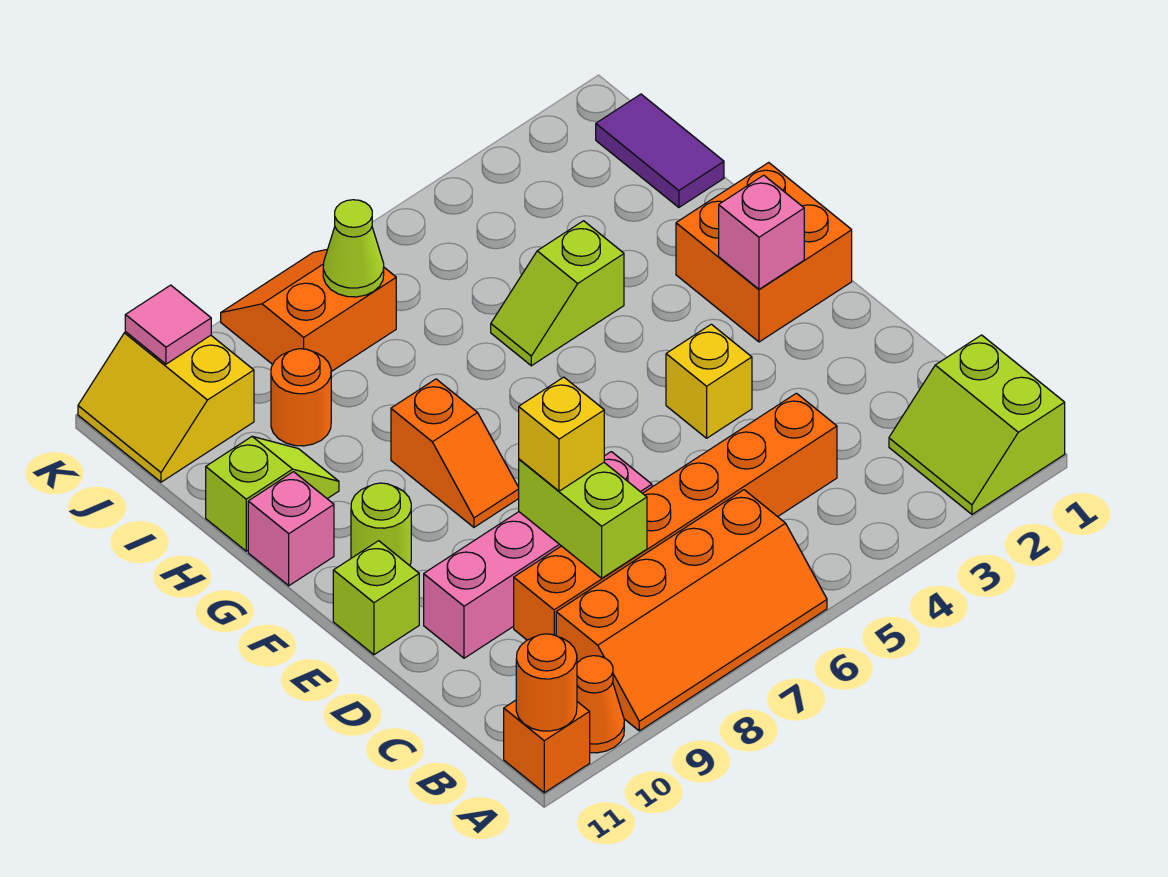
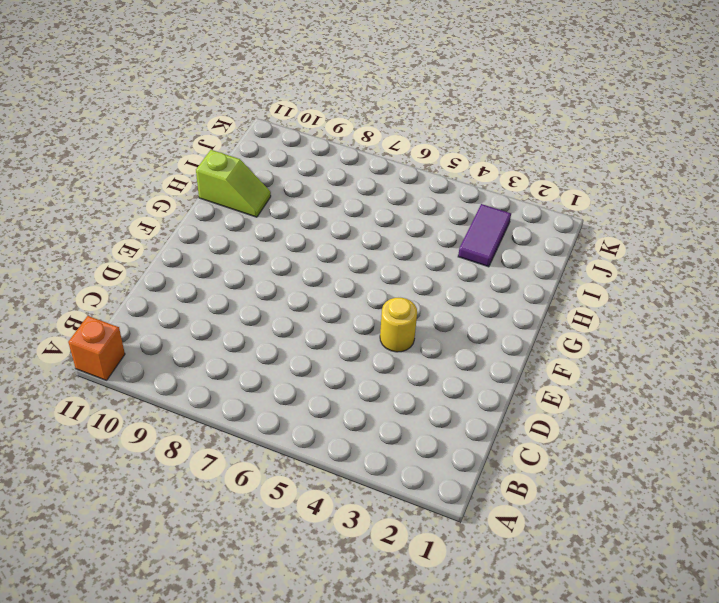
yellow round brick E4 level 1 -> yellow brick E4 level 1
purple tile I3:J3 level 1 -> purple tile I1:J1 level 1
none -> lime slope A1:B2 level 1 top 1
none -> orange slope A6:B9 level 1 top B
none -> orange cone A10 level 1

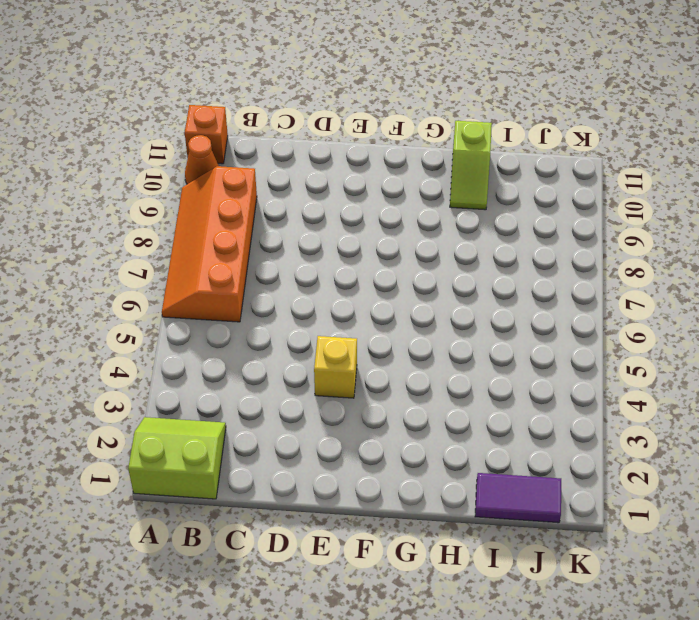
none -> orange brick C4:C9 level 1
none -> pink brick D7:D10 level 1
none -> lime brick E11 level 1

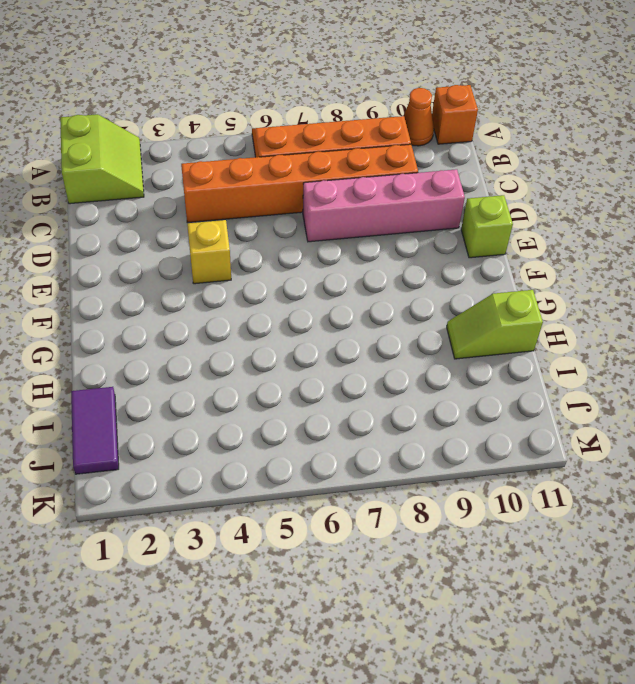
none -> orange brick F1:G2 level 1
none -> orange slope F8:G8 level 1 top G
none -> lime round brick F10 level 1

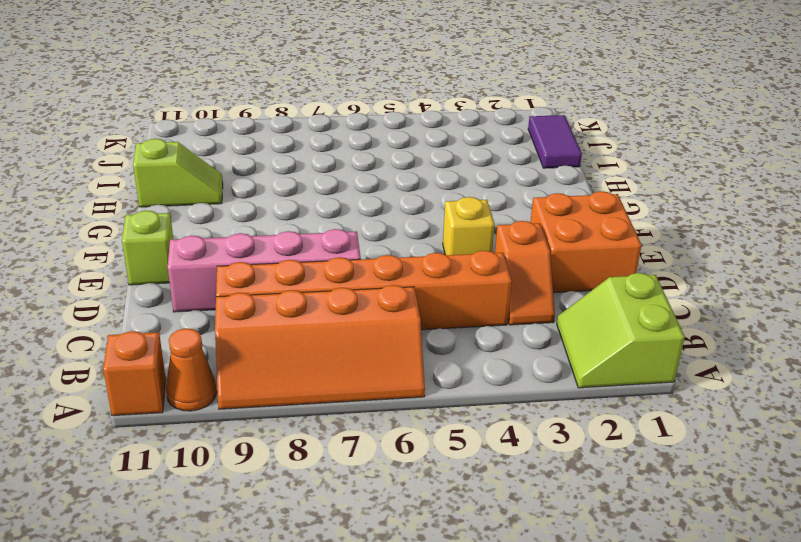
orange slope C3:D3 level 1 top D -> orange slope F8:G8 level 1 top G
orange brick D1:E2 level 1 -> orange brick F1:G2 level 1
none -> lime round brick F10 level 1
none -> pink brick G11 level 1
none -> lime slope H4:H5 level 1 top 4

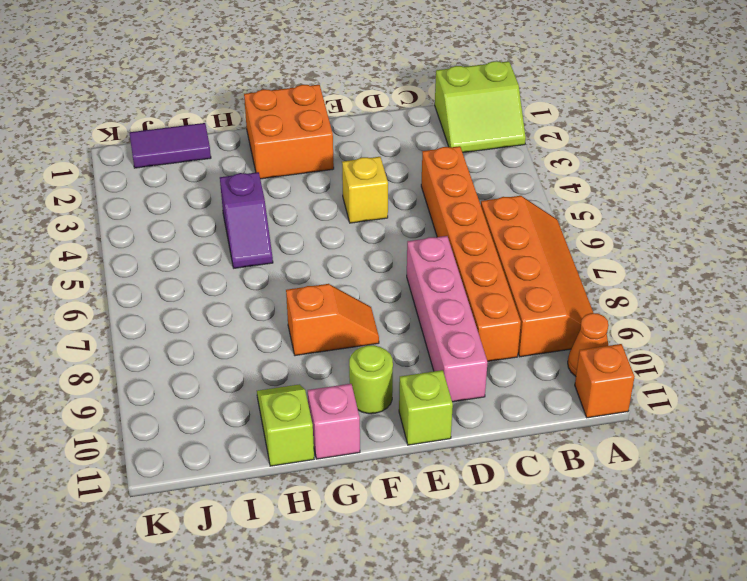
purple slope H4:H5 level 1 top 4 -> lime slope H4:H5 level 1 top 4
none -> orange round brick I9 level 1
none -> orange slope J7:K8 level 1 top J
none -> yellow slope J10:K11 level 1 top 10

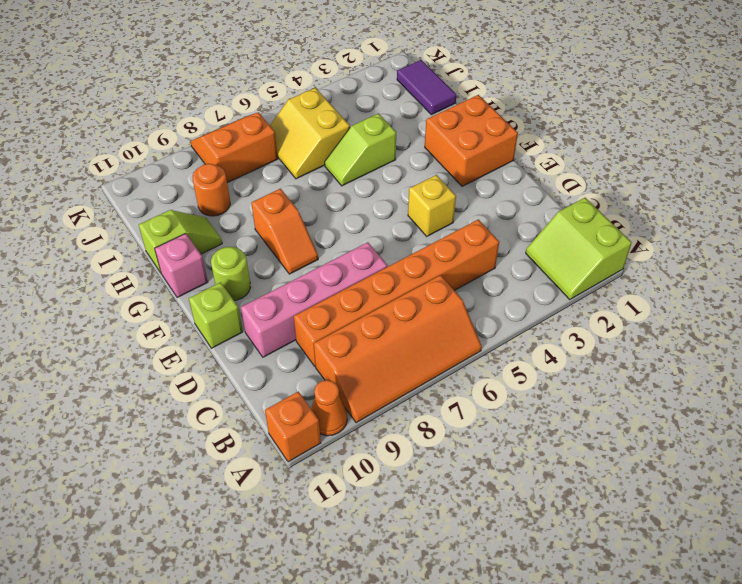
yellow slope I5:J6 level 1 top 5 -> yellow slope J10:K11 level 1 top 10
none -> orange round brick A11 level 2
none -> lime brick C8:D8 level 2
none -> pink brick F2 level 2

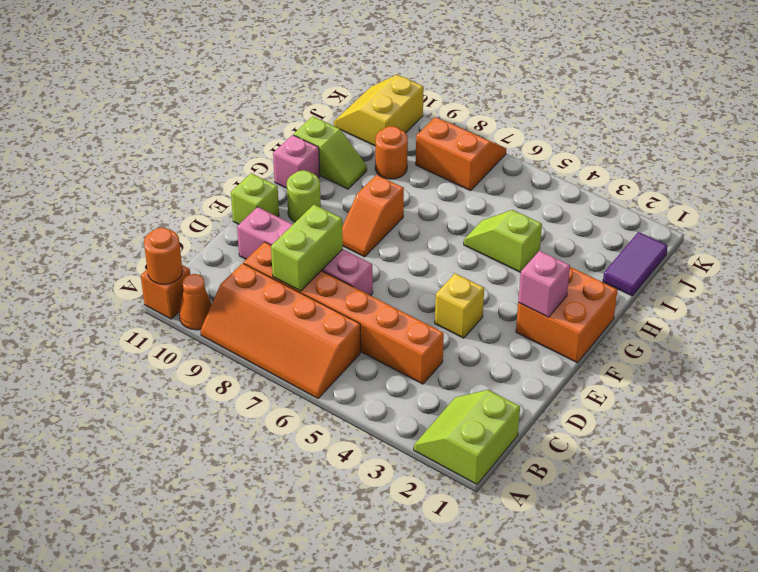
none -> lime cone J7 level 2
none -> pink tile K10 level 2
none -> yellow brick D8 level 3

